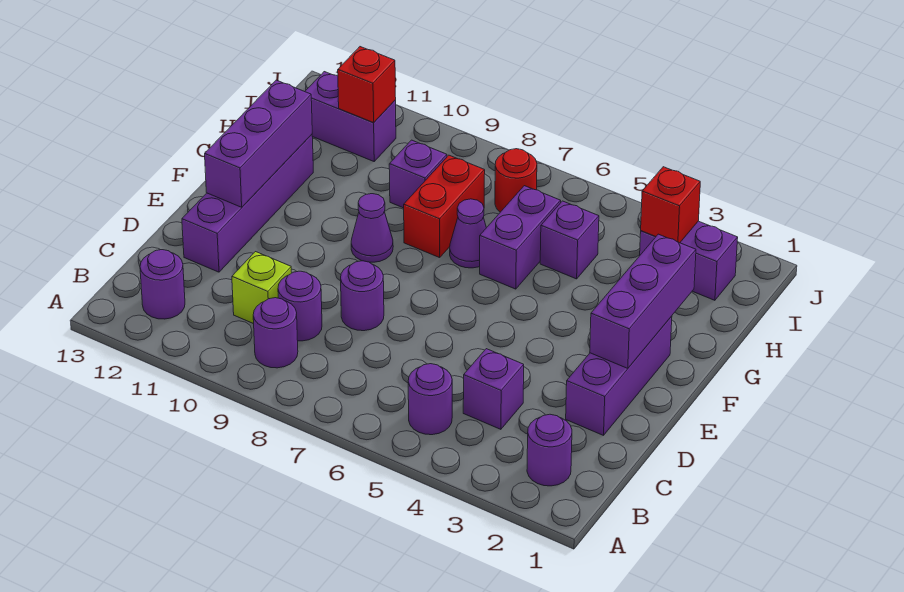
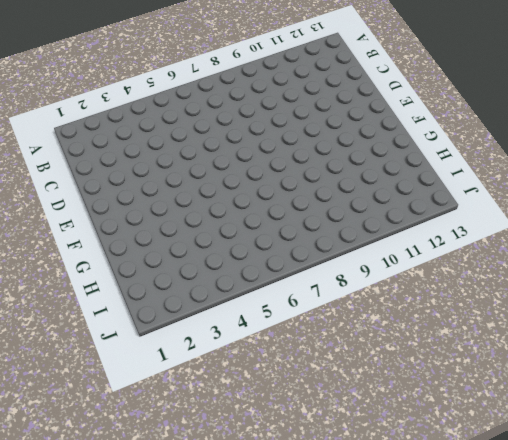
none -> purple round brick B2 level 1
none -> purple round brick B5 level 1
none -> purple round brick B9 level 1

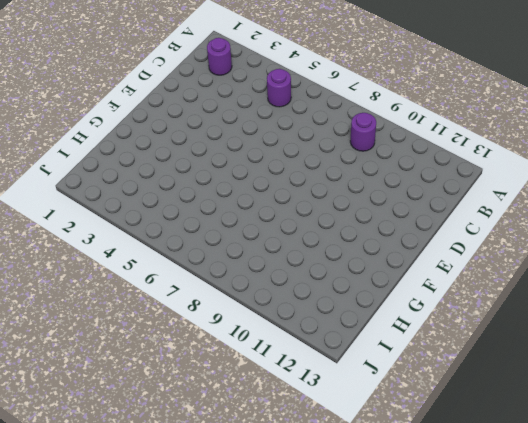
none -> purple round brick B12 level 1
none -> purple brick C4 level 1
none -> purple round brick C9 level 1

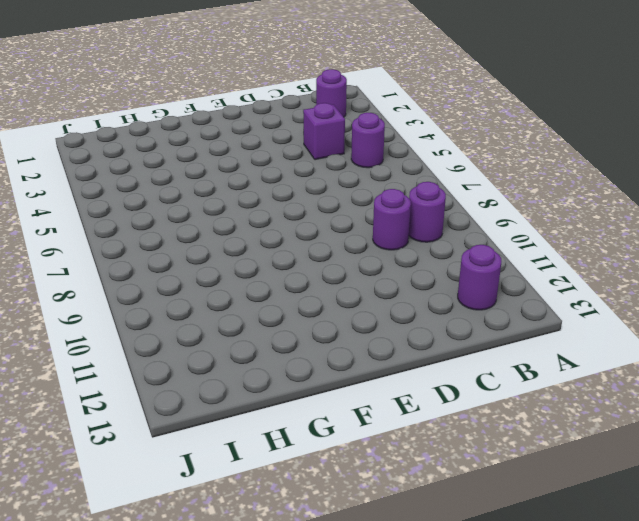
none -> lime brick C10 level 1
none -> purple brick D2:F2 level 1
none -> purple round brick D8 level 1

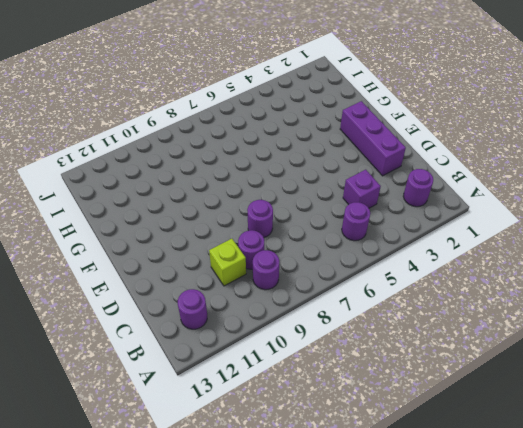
none -> purple brick D12:G12 level 1
none -> purple cone F9 level 1
none -> purple brick G6:H6 level 1

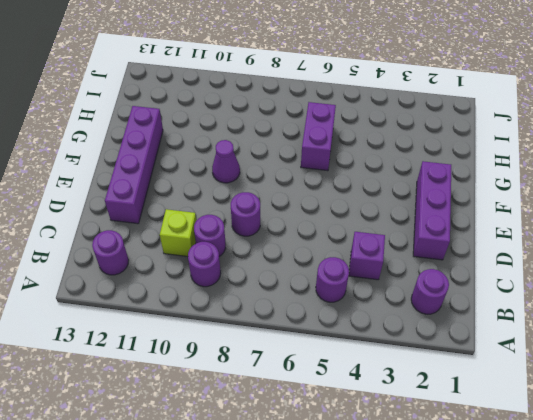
none -> purple cone G7 level 1
none -> red brick G8:H8 level 1
none -> purple brick H5 level 1

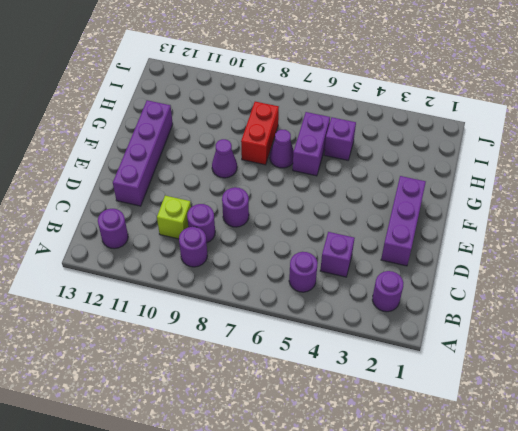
none -> purple brick H9 level 1
none -> purple brick I2:I3 level 1
none -> red round brick I7 level 1

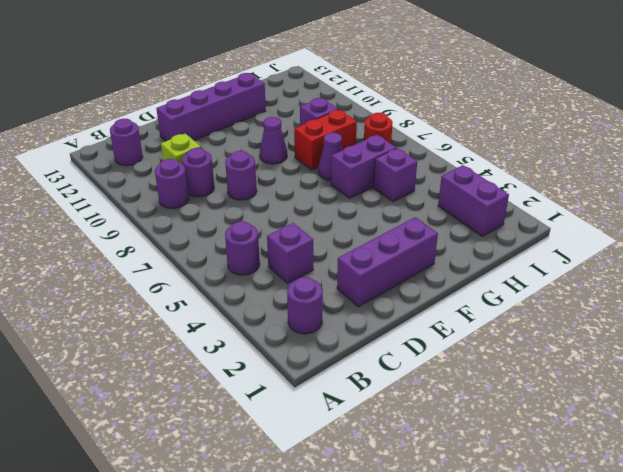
none -> purple brick I11:I12 level 1
none -> purple brick E2:G2 level 2
none -> purple brick E12:G12 level 2

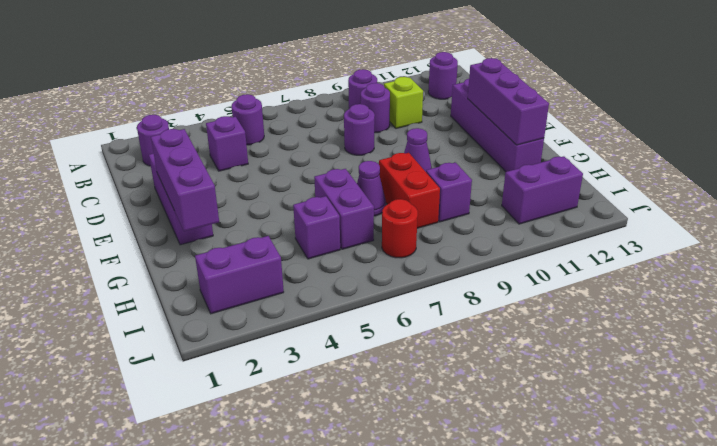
none -> red brick I3 level 2
none -> red brick I11 level 2

